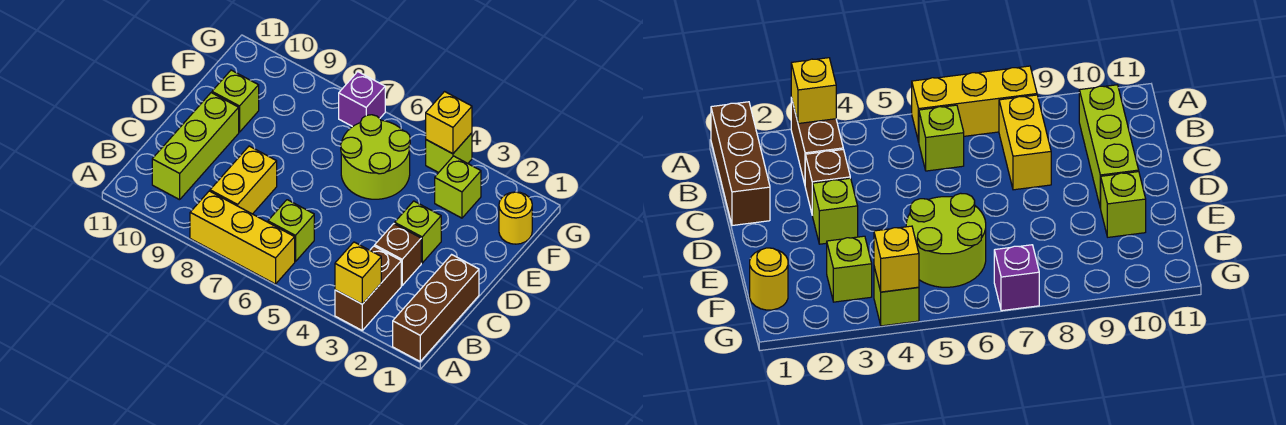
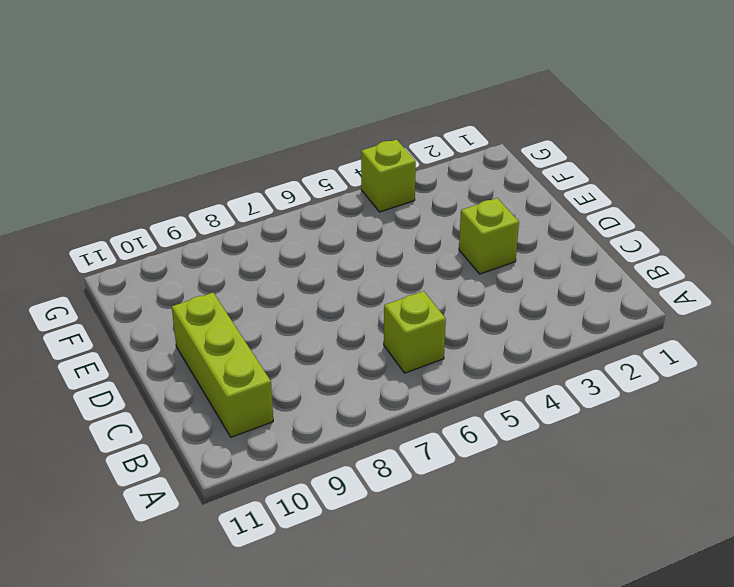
none -> brown brick A1:C1 level 1
none -> brown brick A3:B3 level 1
none -> yellow brick A6:A8 level 1

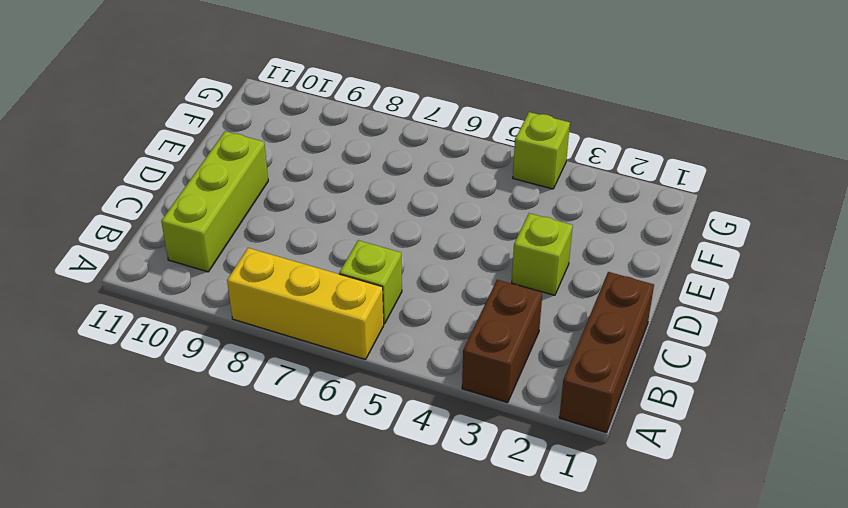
none -> yellow brick B8:C8 level 1
none -> brown brick C3 level 1
none -> lime round brick E5:F6 level 1

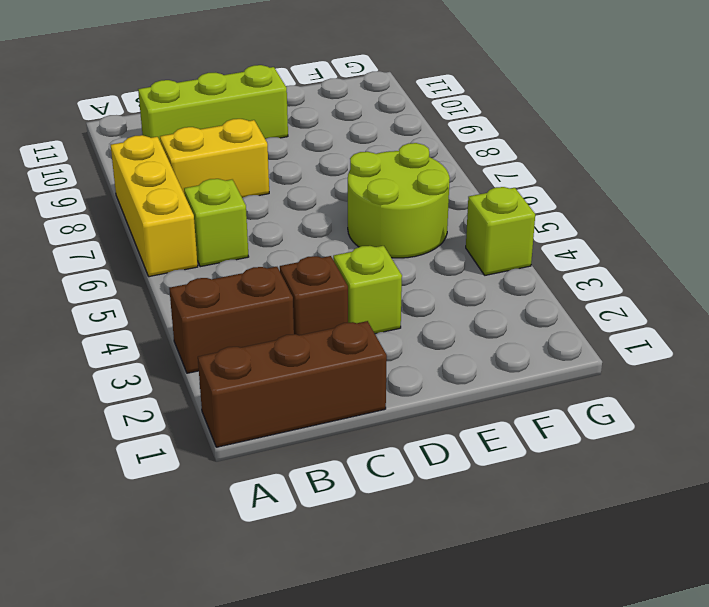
none -> lime brick E10 level 1
none -> yellow round brick F1 level 1
none -> lime brick F3 level 1

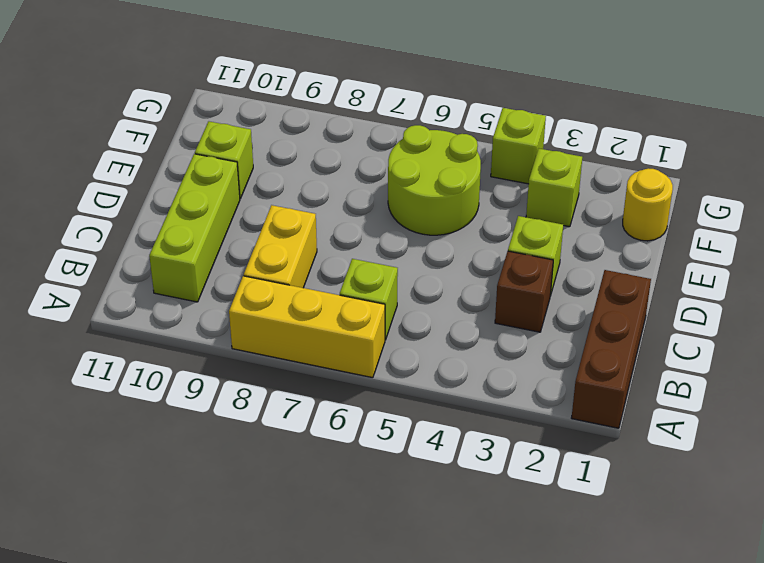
none -> brown brick A3:B3 level 1
none -> purple brick G7 level 1
none -> yellow brick A3 level 2

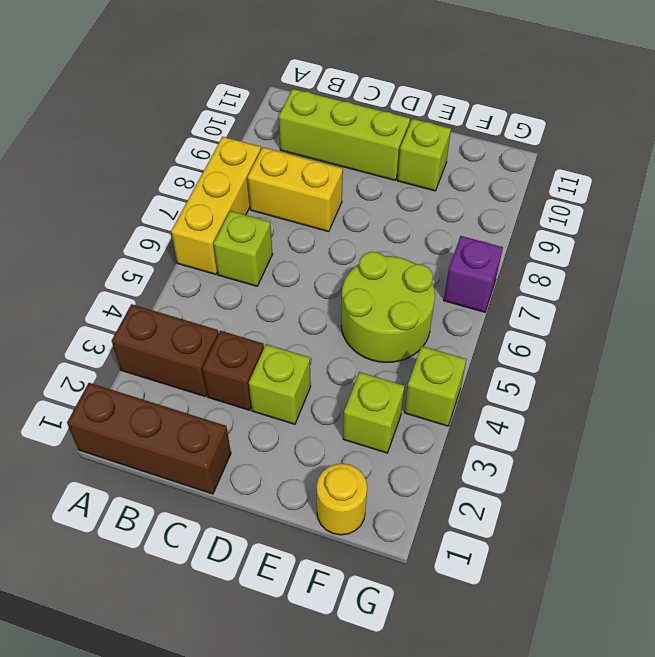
none -> yellow brick A3 level 2
none -> yellow brick G4 level 2

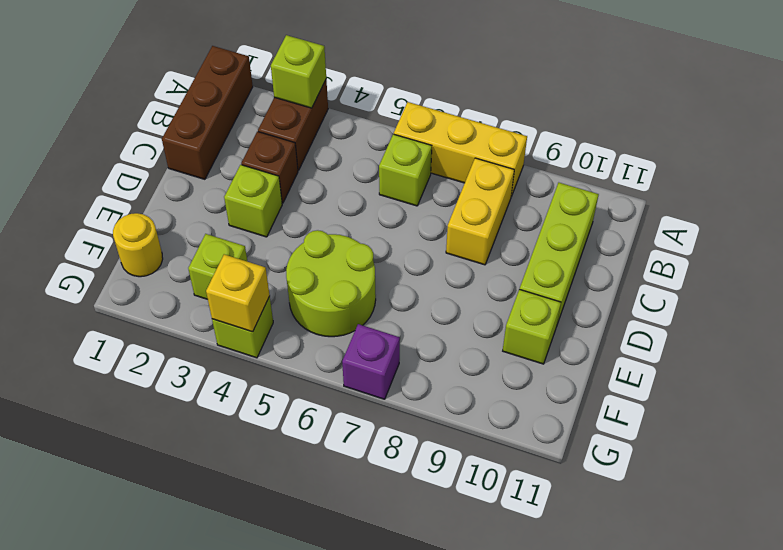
lime brick A3 level 2 -> yellow brick A3 level 2

